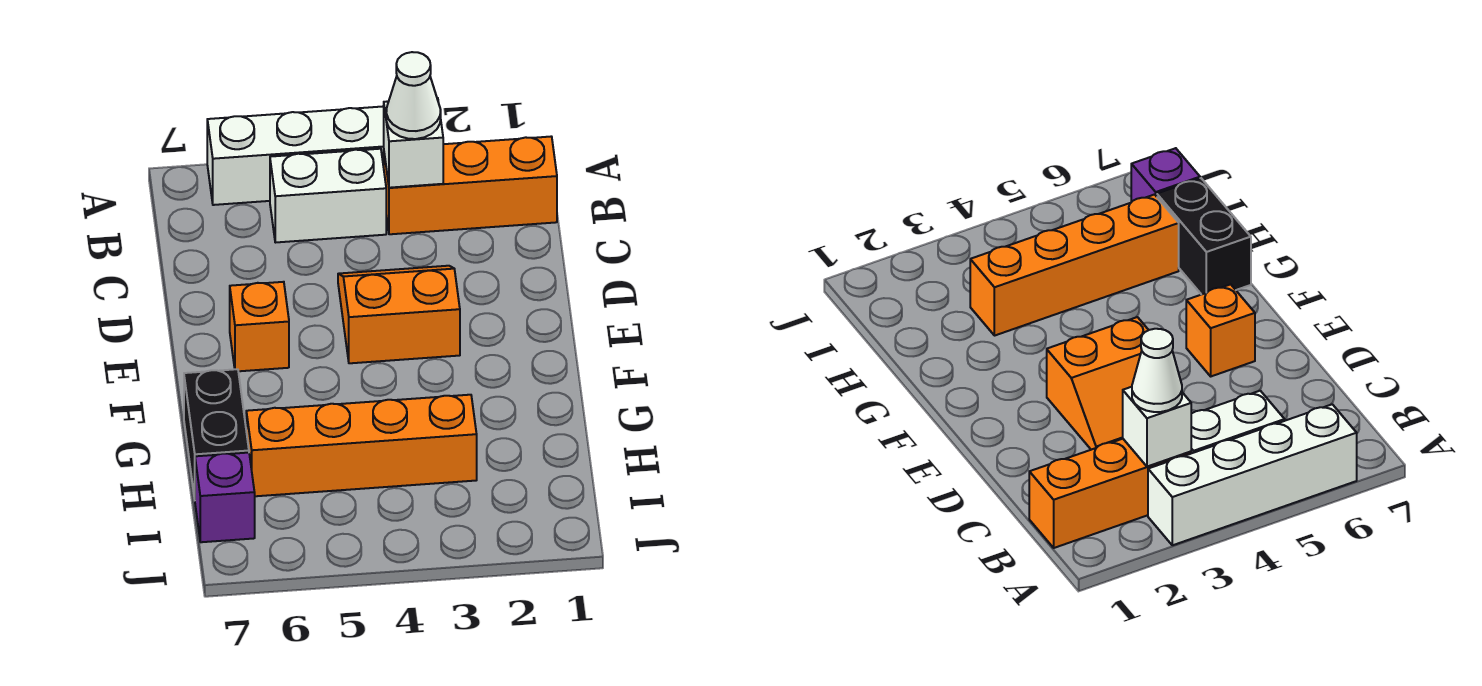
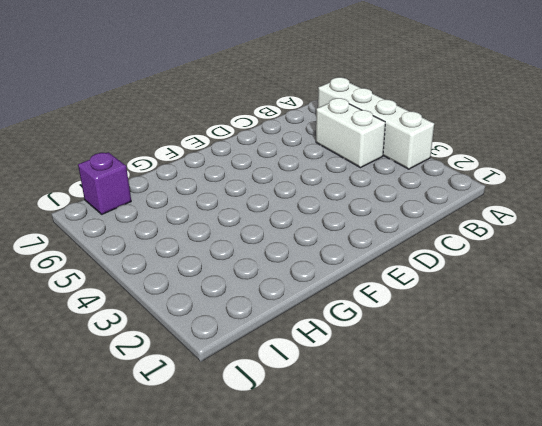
none -> orange brick B1:B3 level 1
none -> orange slope D3:E4 level 1 top E

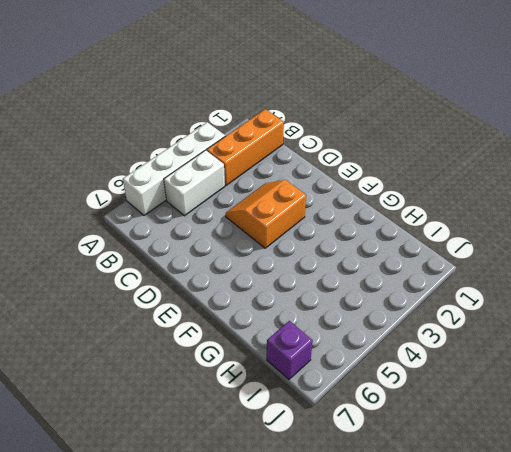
none -> orange brick E6 level 1
none -> black brick G7:H7 level 1

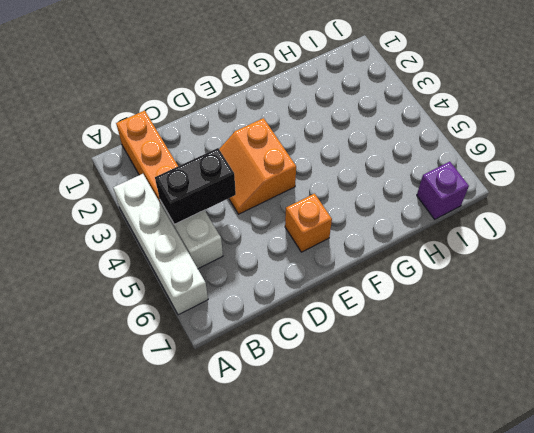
black brick B4:C4 level 2 -> black brick G7:H7 level 1
none -> orange brick H3:H6 level 1
none -> white brick B3 level 2

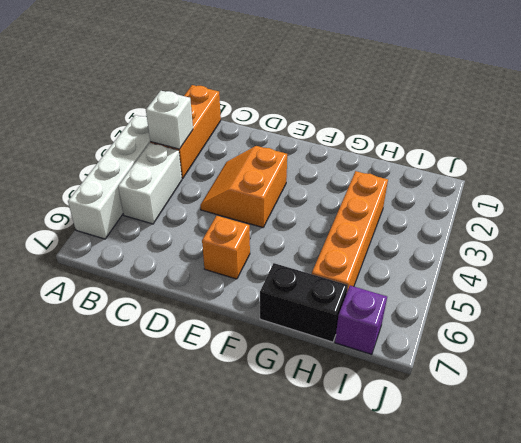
none -> white cone B3 level 3

